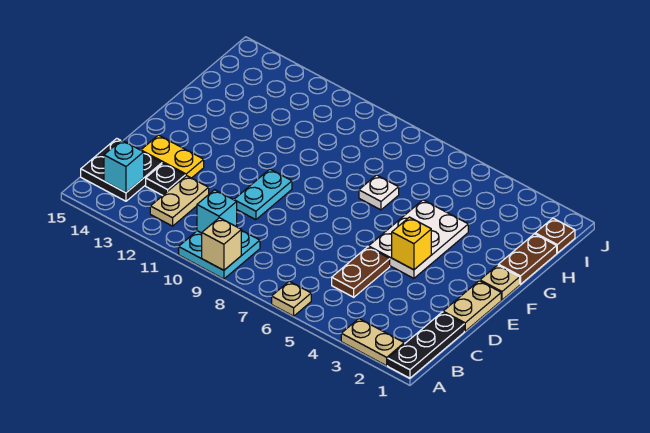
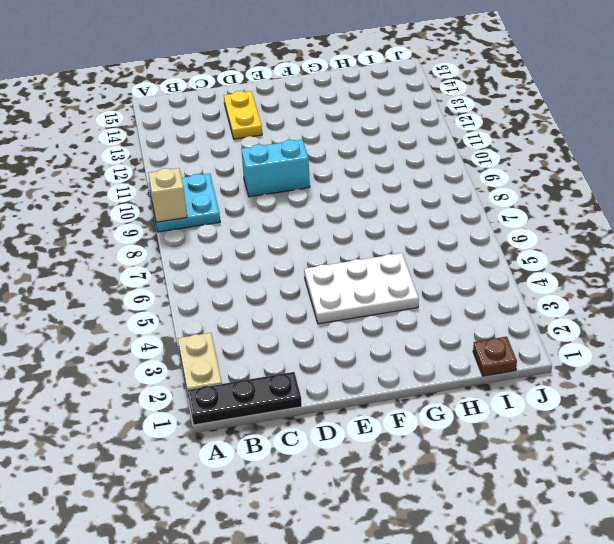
cyan brick D10:E10 level 1 -> cyan plate D10:E10 level 1
none -> tan plate A6 level 1
none -> tan plate B12:C12 level 1
none -> black plate B14:C15 level 1

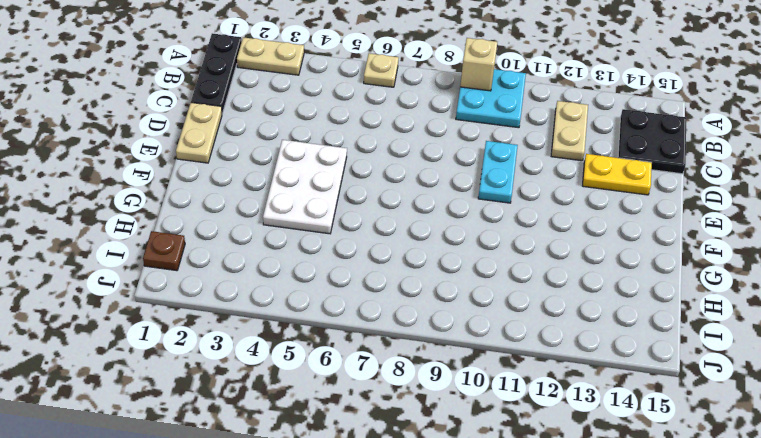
none -> brown plate C5:D5 level 1
none -> black plate C13 level 1
none -> tan plate F1 level 1

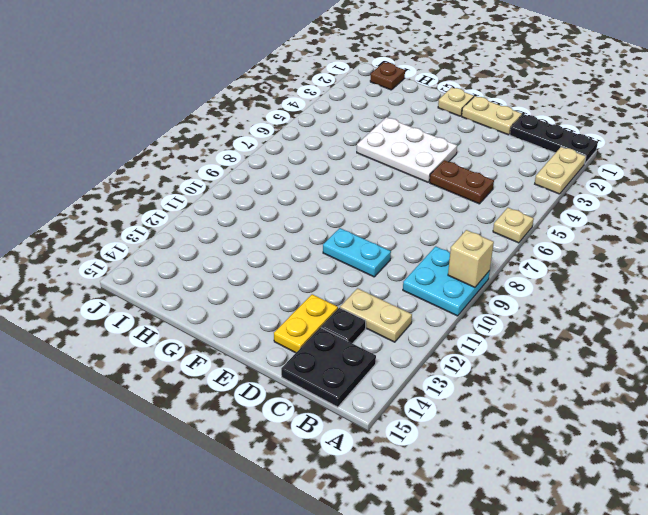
none -> brown plate G1:H1 level 1
none -> white plate G7 level 1
none -> cyan brick B10 level 2

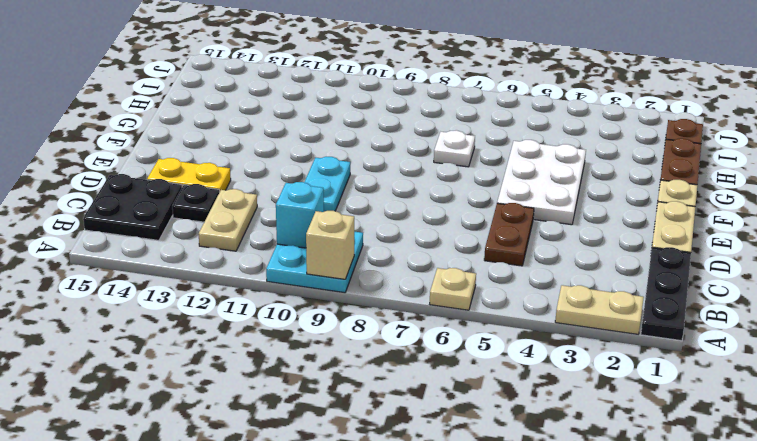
none -> cyan brick B14 level 2
none -> yellow brick E4 level 2

